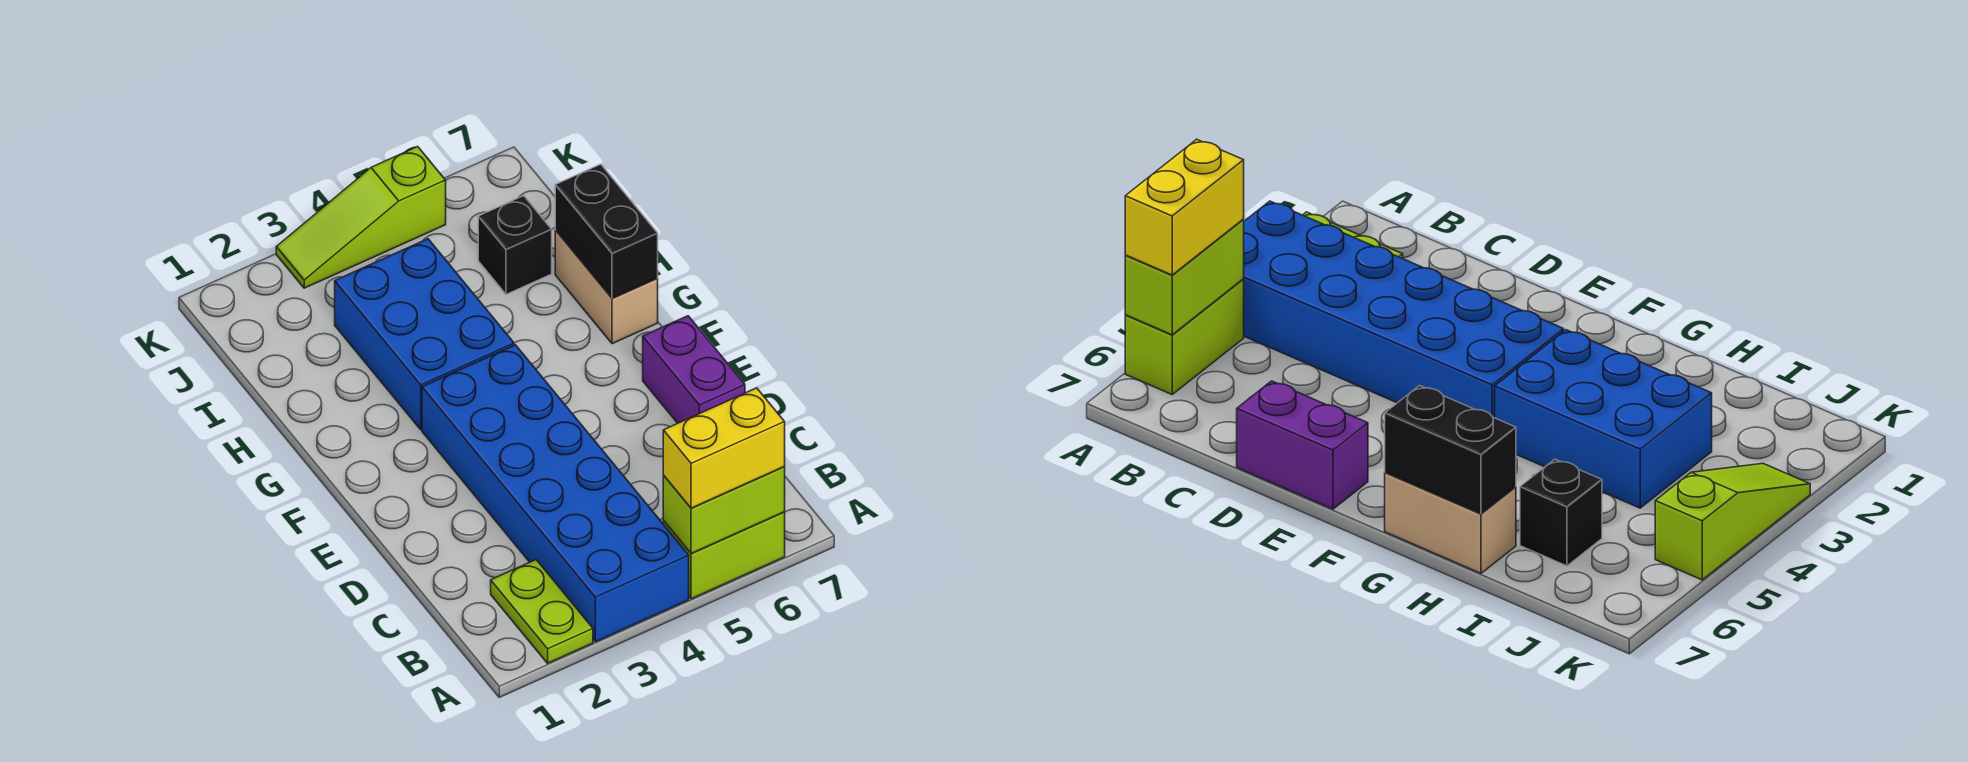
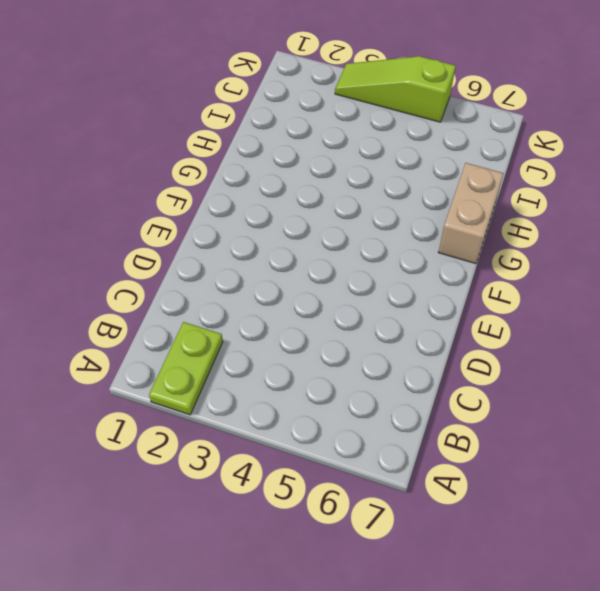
none -> blue brick A3:F4 level 1
none -> lime brick A5:A6 level 1

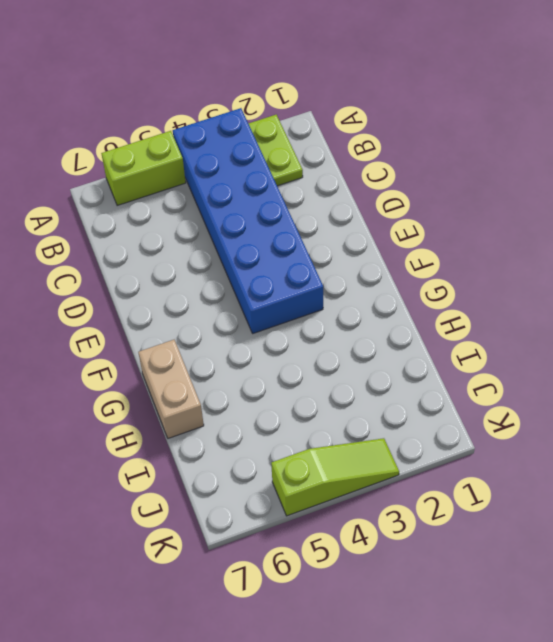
none -> purple brick D7:E7 level 1
none -> blue brick G3:I4 level 1

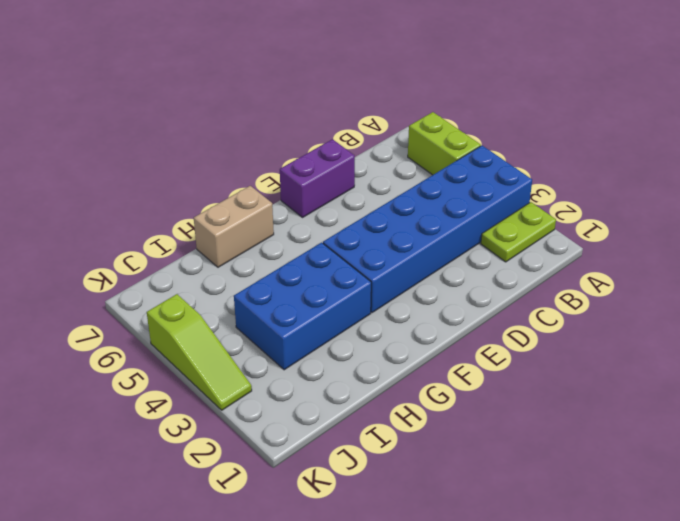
none -> black brick I6 level 1
none -> lime brick A5:A6 level 2

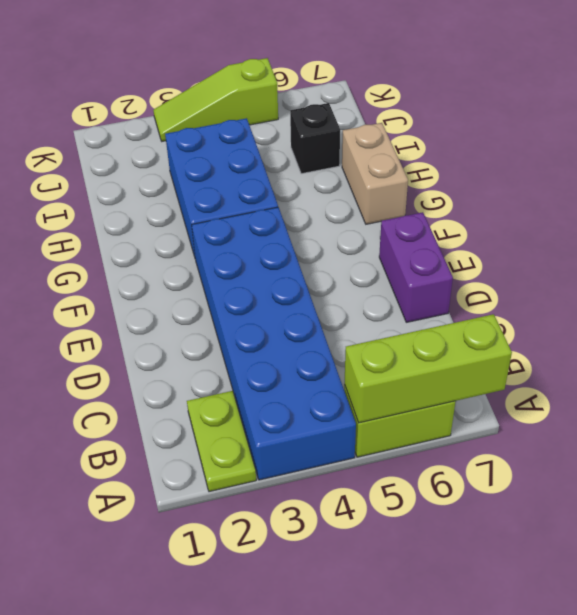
lime brick A5:A7 level 2 -> lime brick A5:A6 level 2
none -> black brick G7:H7 level 2
none -> yellow brick A5:A6 level 3

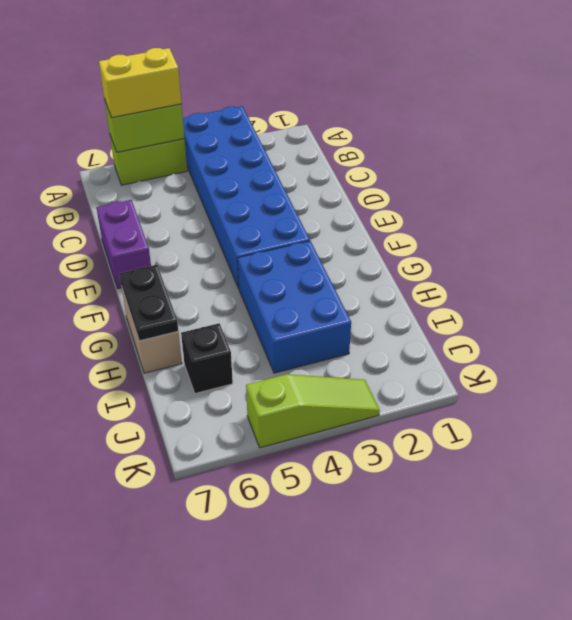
black plate G7:H7 level 2 -> black brick G7:H7 level 2
none -> lime plate A2:B2 level 1

